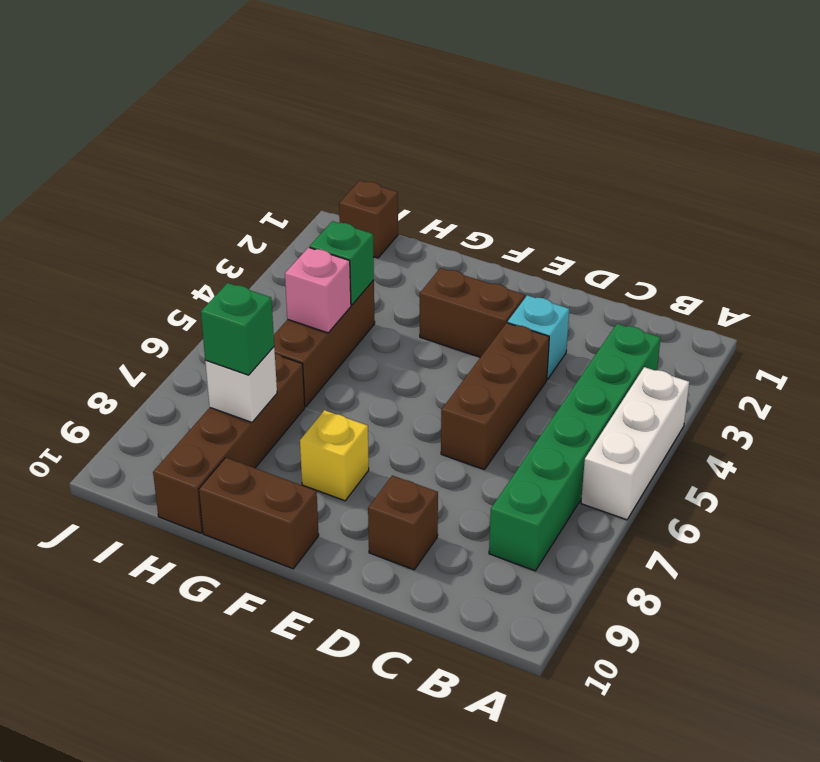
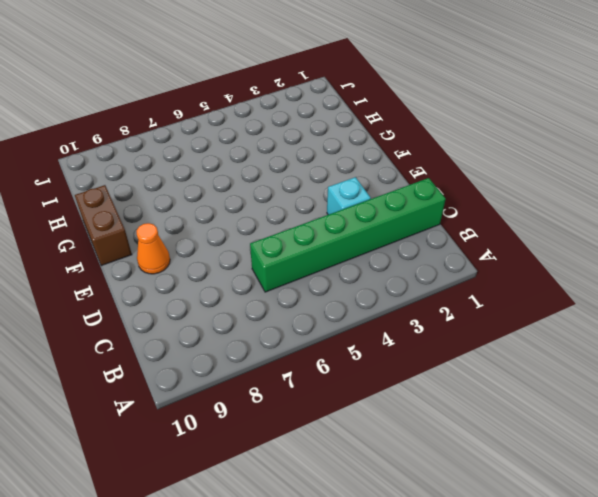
green brick C1:C6 level 1 -> green brick B3:B8 level 1
orange cone E9 level 1 -> none
none -> white brick A4:A6 level 1
none -> brown brick D4:D6 level 1
none -> brown brick D9 level 1

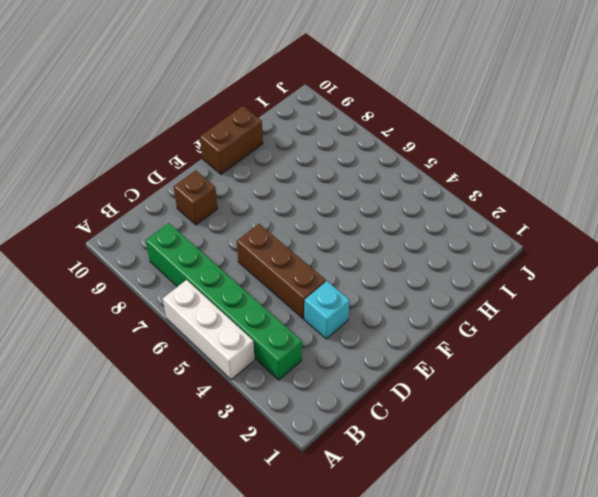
none -> brown brick E3:F3 level 1
none -> yellow brick F8 level 1
none -> brown brick H4:H6 level 1

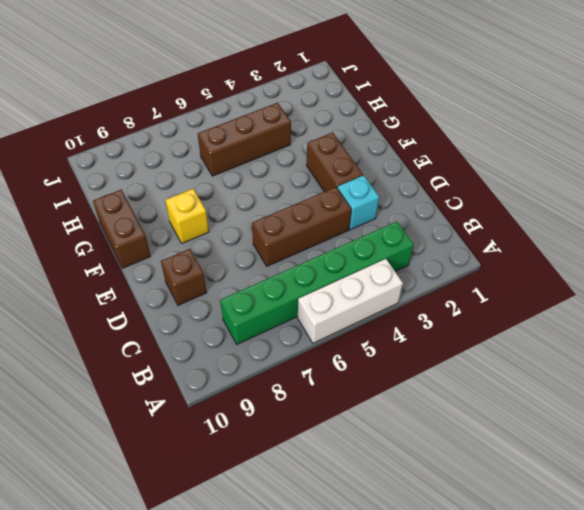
none -> brown brick H7:H10 level 1
none -> brown brick I1 level 1
none -> green brick H4 level 2

